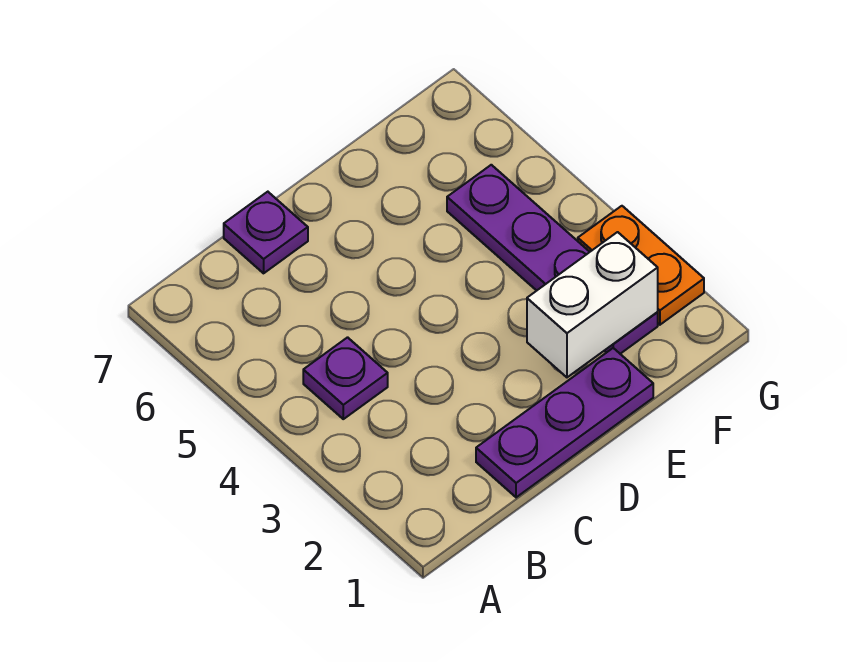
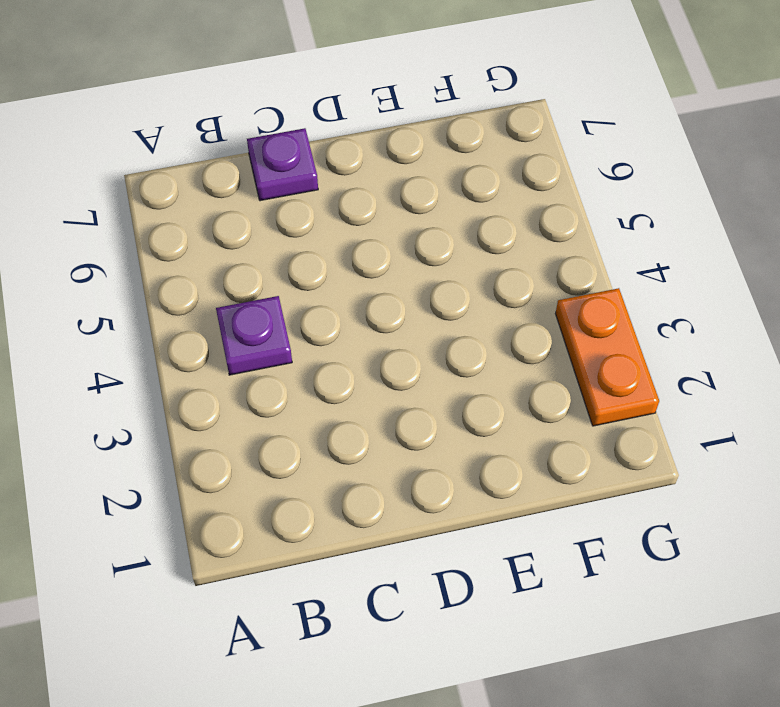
none -> purple plate C1:E1 level 1
none -> purple plate F2:F5 level 1

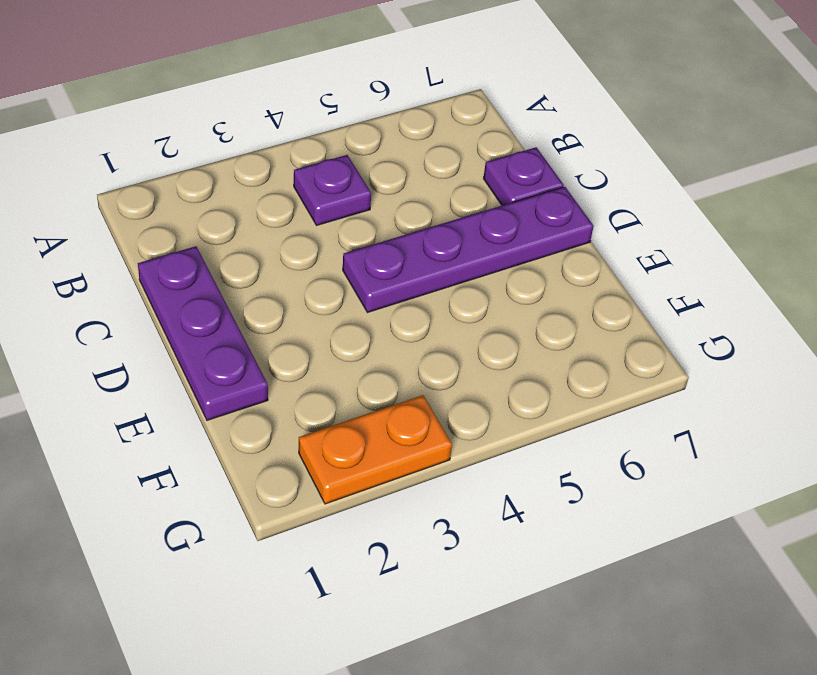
purple plate D4:D7 level 1 -> purple plate F2:F5 level 1
none -> white brick E2:F2 level 2

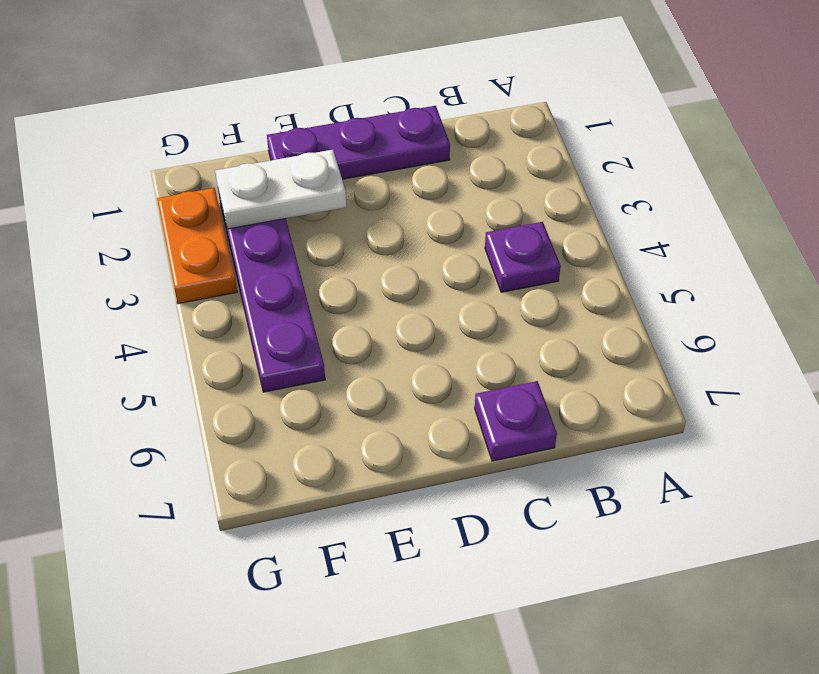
white plate E2:F2 level 2 -> white brick E2:F2 level 2

